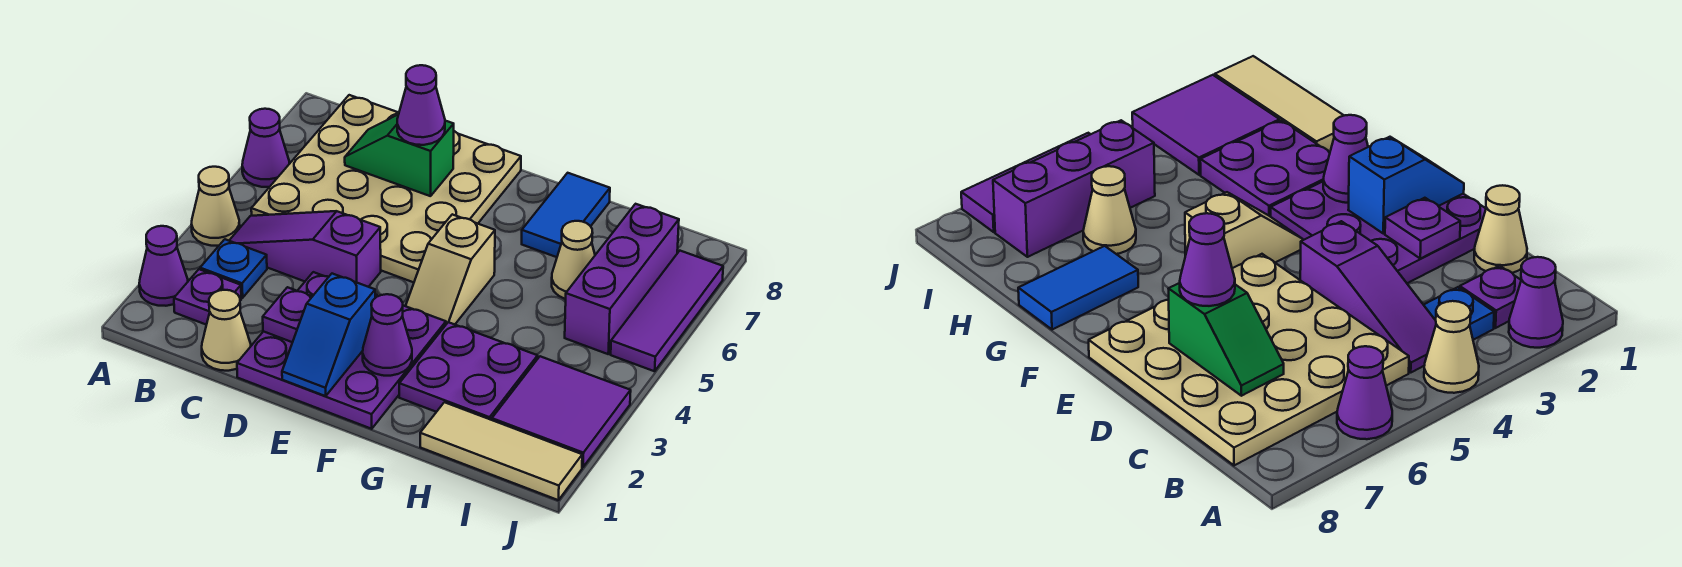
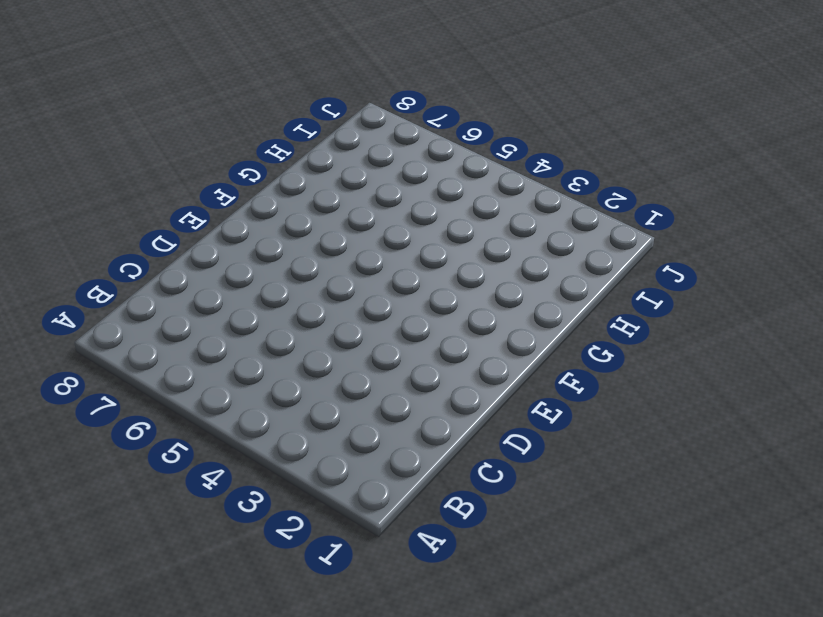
none -> purple cone A2 level 1
none -> tan cone A4 level 1
none -> purple cone A6 level 1

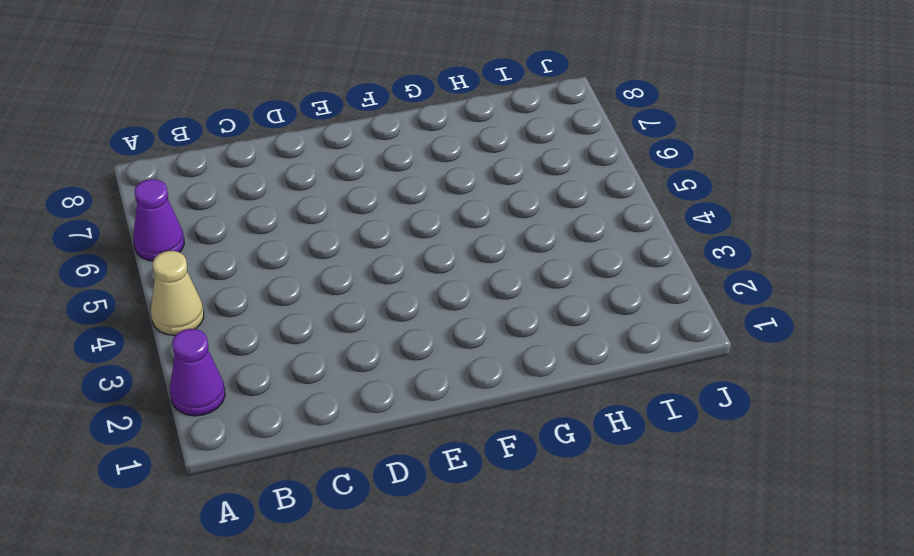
none -> purple plate B2 level 1
none -> blue plate B3 level 1
none -> purple slope B4:D4 level 1 top D

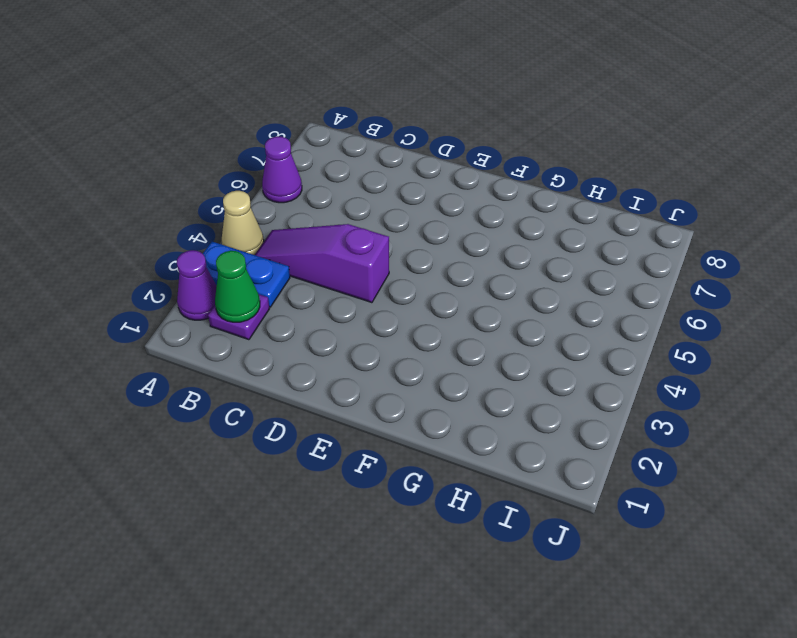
blue plate A3:B3 level 1 -> blue plate B3 level 1
green cone B2 level 2 -> none
none -> tan plate B5:E8 level 1
none -> tan cone C1 level 1
none -> purple plate D1:F3 level 1

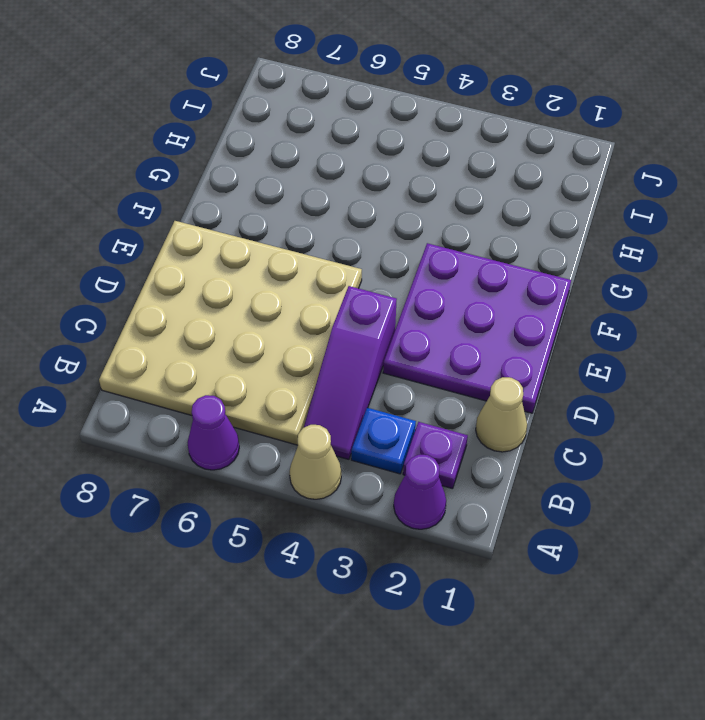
none -> tan slope F4:F5 level 1 top 5
none -> purple plate G2:H3 level 1
none -> blue tile G7:G8 level 1

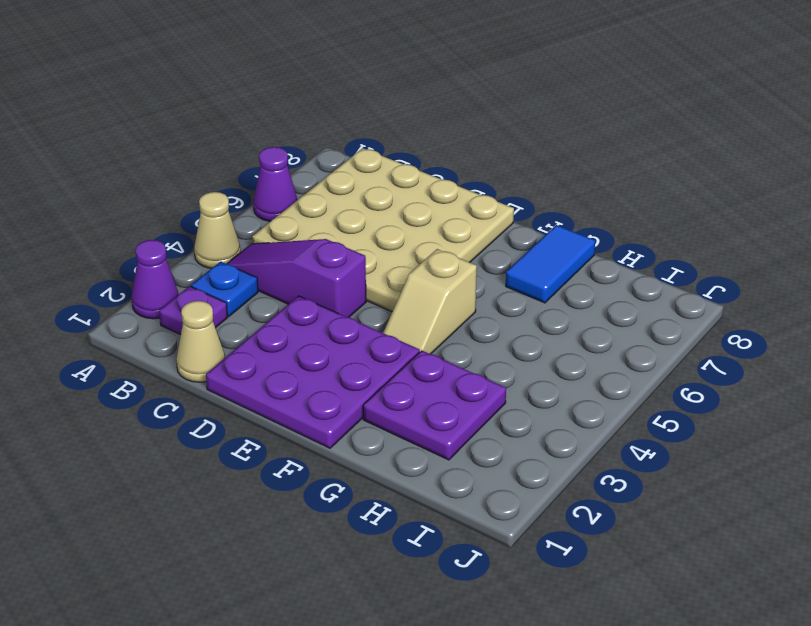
none -> tan tile H1:J1 level 1
none -> tan cone H6 level 1
none -> purple tile I2:J3 level 1

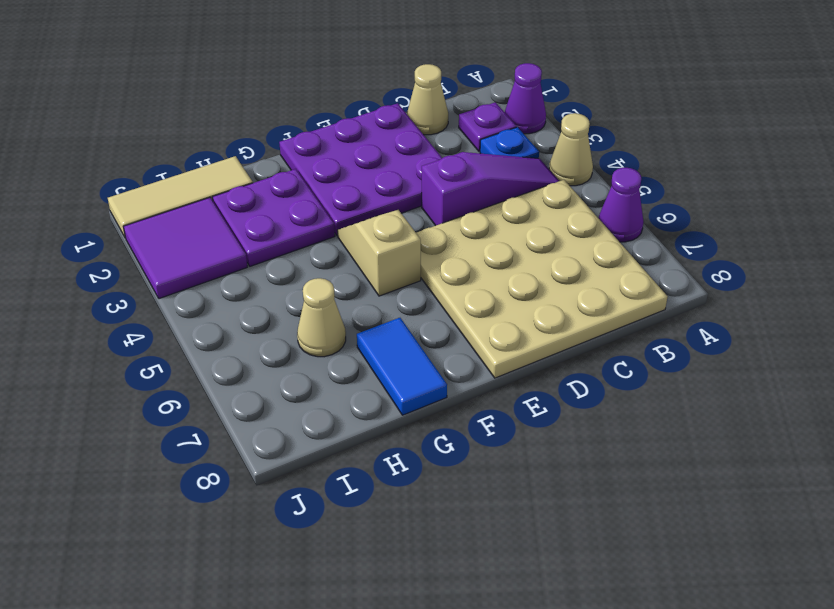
none -> purple brick I5:I7 level 1
none -> purple tile J5:J7 level 1
none -> green slope C7:D7 level 2 top D

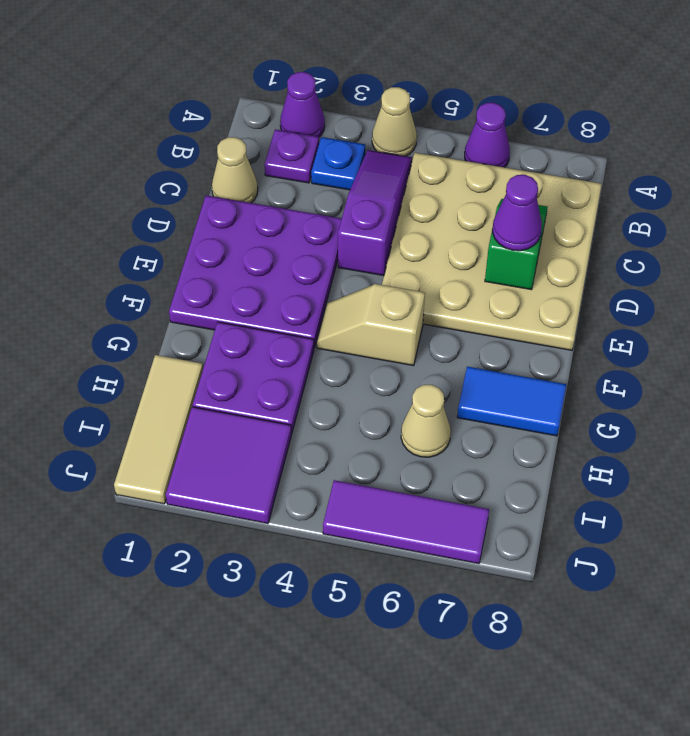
none -> purple brick I5:I7 level 1
none -> purple plate D2 level 2
none -> blue slope E1:E2 level 2 top 2

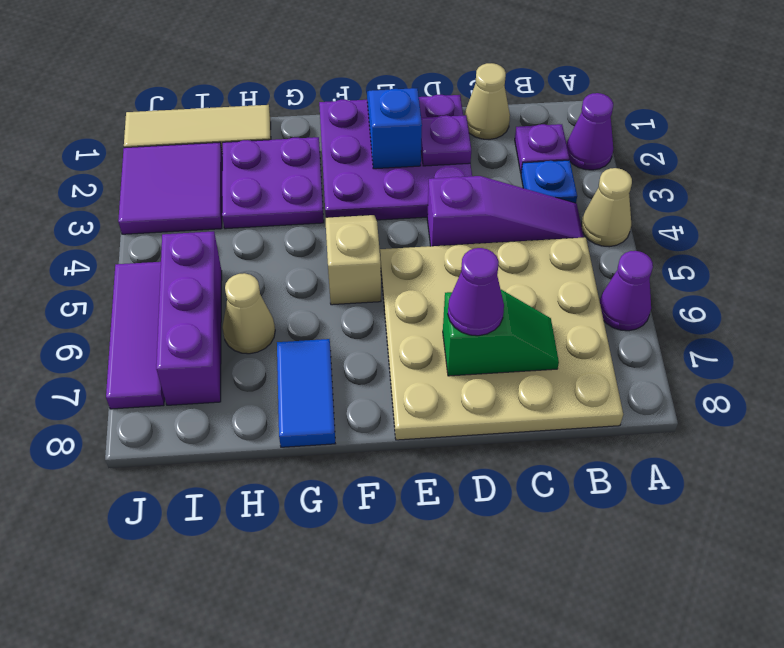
none -> purple cone F2 level 2

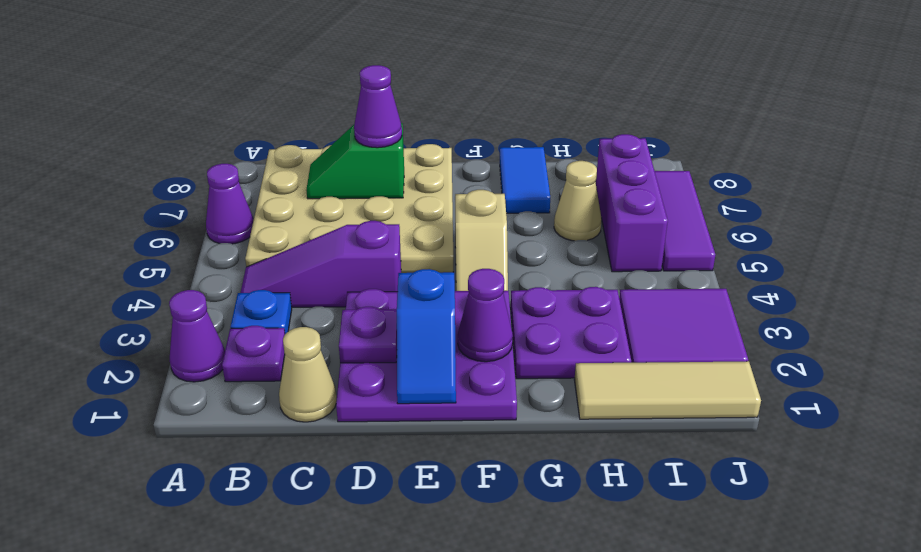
none -> tan cone A4 level 1

